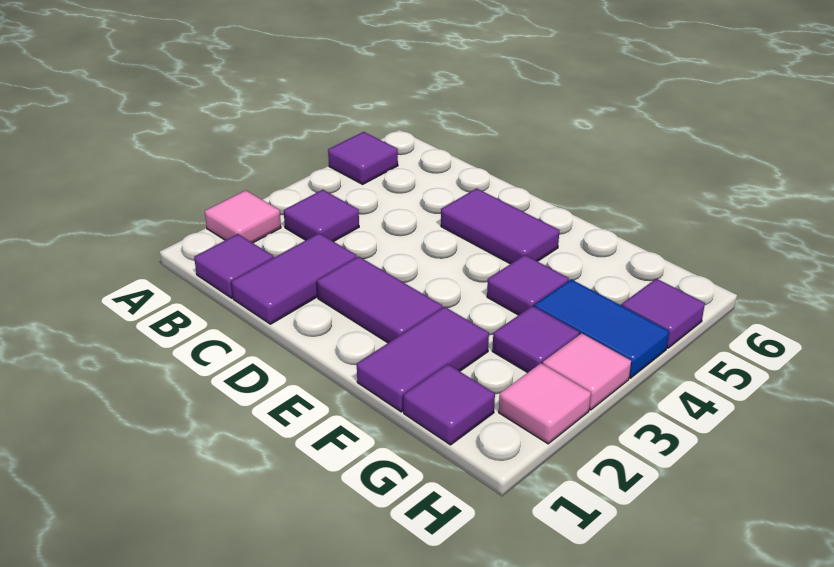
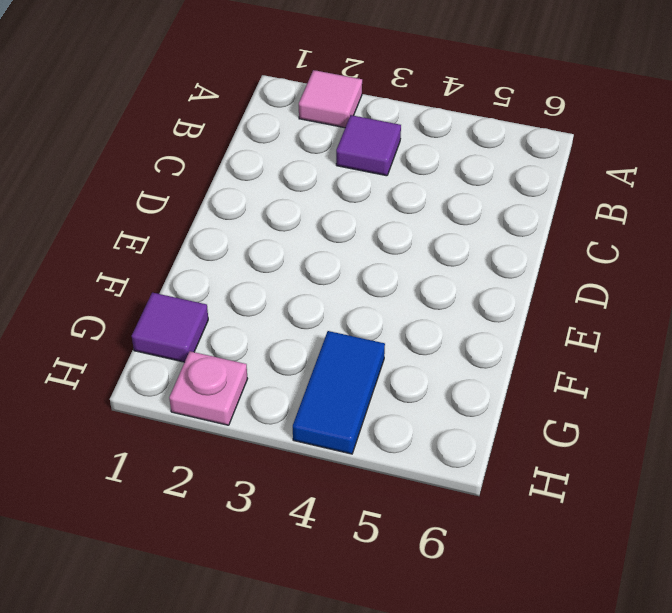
pink plate H2 level 1 -> pink tile H2 level 1
none -> purple tile A5 level 1
none -> purple tile B1 level 1
none -> purple tile C1:C2 level 1

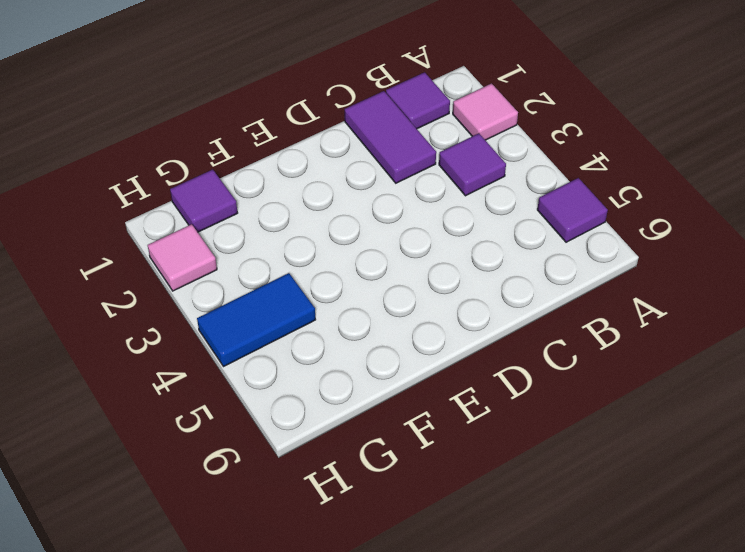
none -> purple tile D2:E2 level 1
none -> purple tile D5:E5 level 1
none -> purple tile F1:F2 level 1

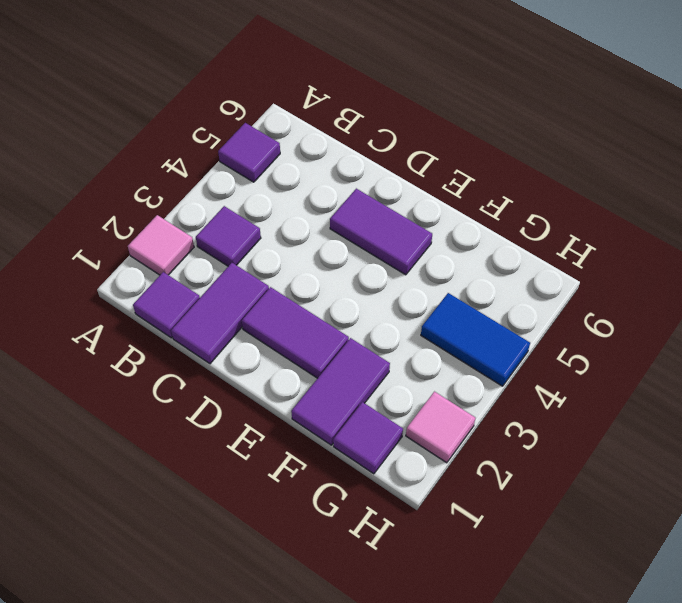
none -> purple tile F4 level 1
none -> purple tile G3 level 1
none -> pink tile H3 level 1

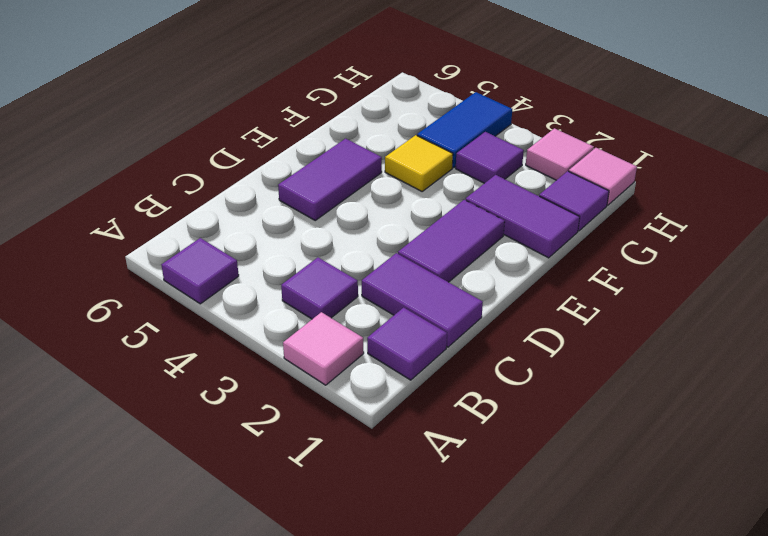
yellow tile F4 level 1 -> purple tile F4 level 1
pink tile H1 level 1 -> pink tile H3 level 1
none -> purple tile H5 level 1

